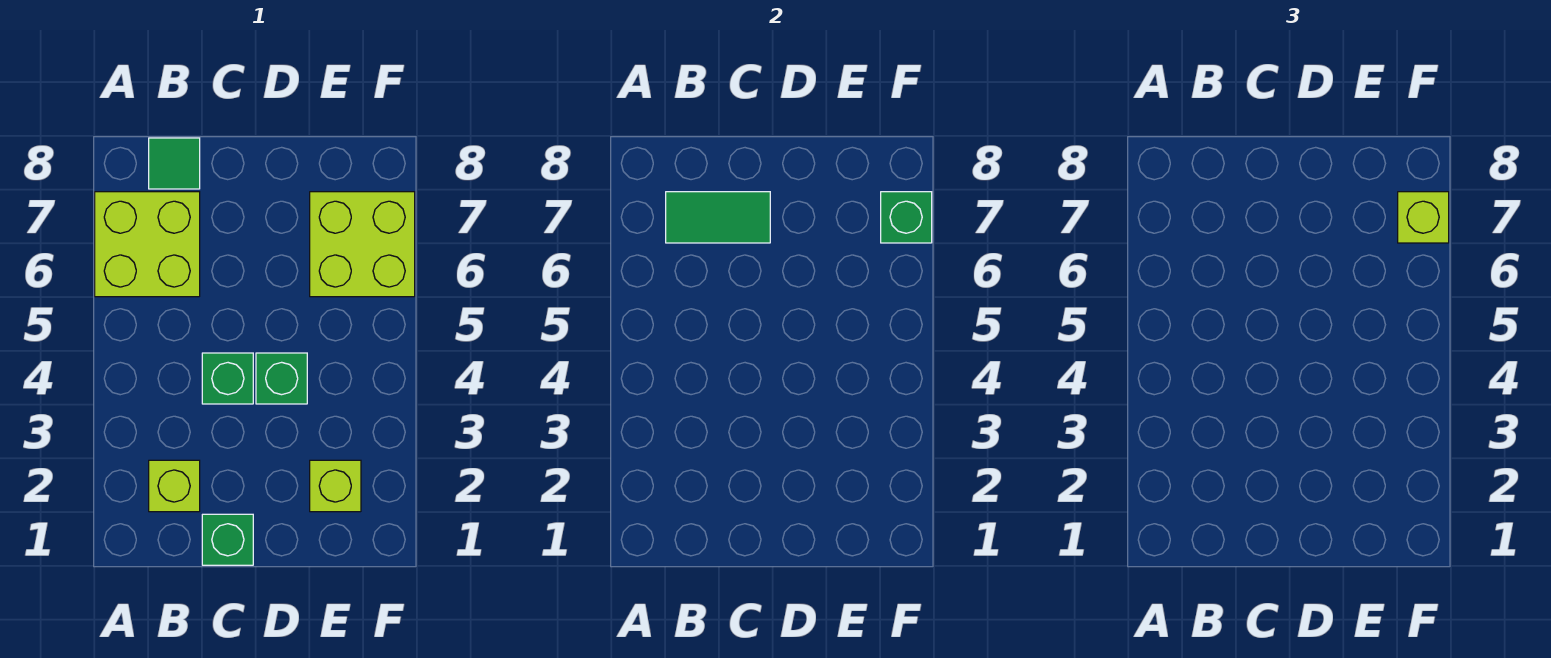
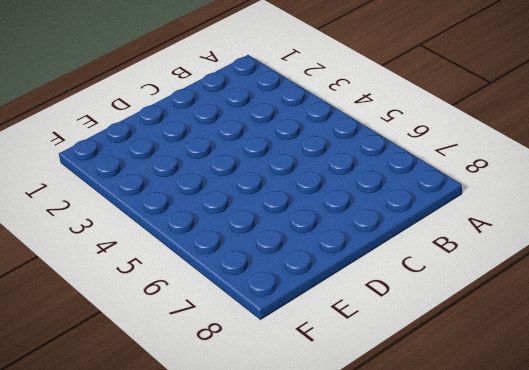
none -> lime brick A6:B7 level 1
none -> lime brick B2 level 1

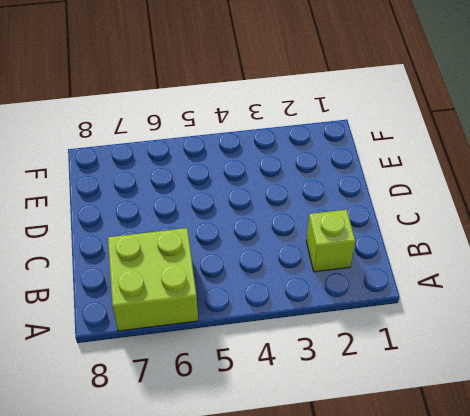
none -> green tile B8 level 1
none -> green brick C1 level 1

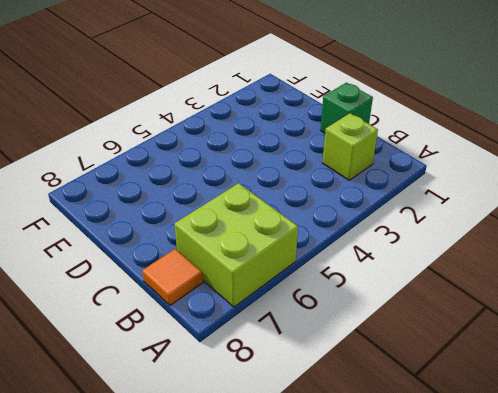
orange tile B8 level 1 -> green tile B8 level 1
none -> green brick C4 level 1
none -> green brick D4 level 1

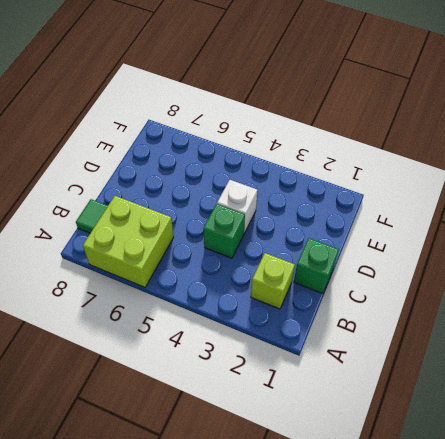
white brick D4 level 1 -> green brick D4 level 1
none -> lime brick E2 level 1
none -> lime brick E6:F7 level 1

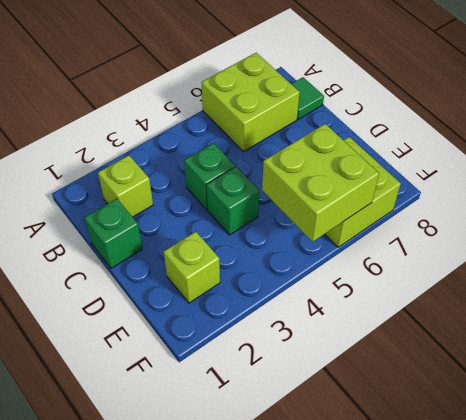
lime brick E5:F6 level 2 -> none
none -> green tile B7:C7 level 2
none -> green brick F7 level 2

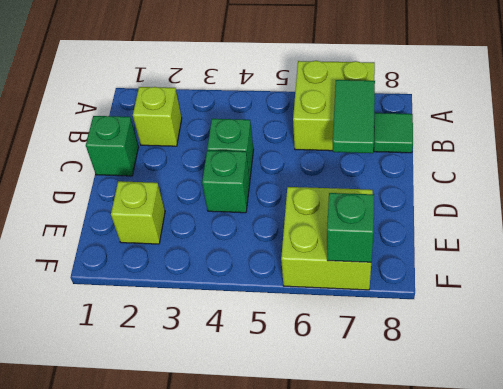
none -> lime brick F7 level 3

